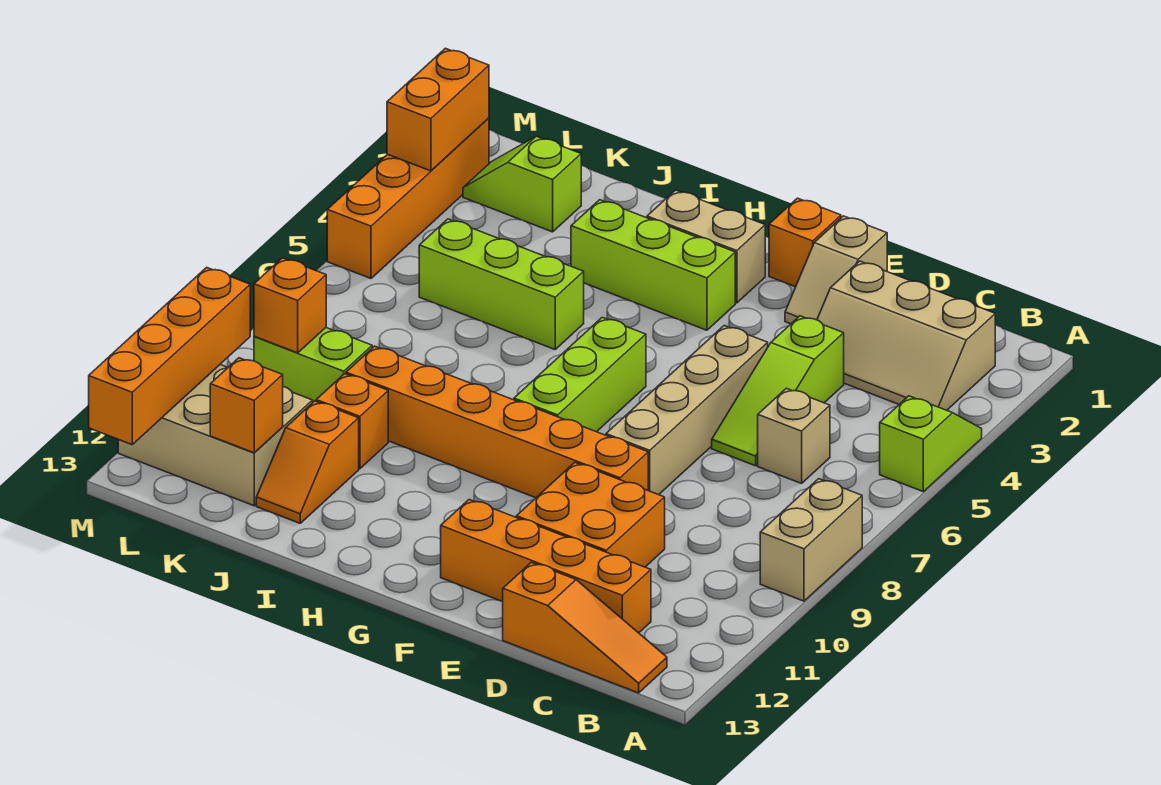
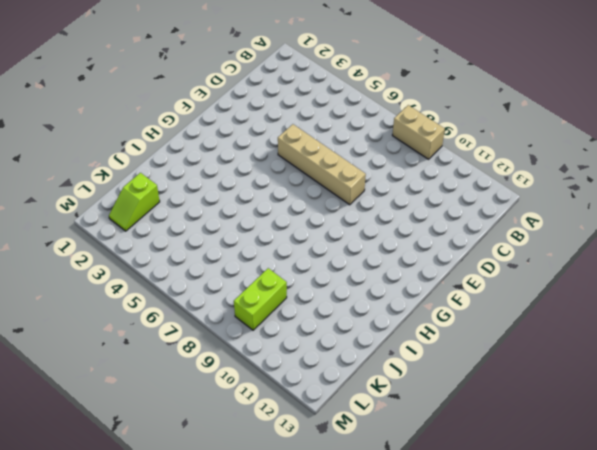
none -> lime slope A4:A5 level 1 top 5
none -> tan slope B2:D3 level 1 top 2
none -> orange slope B13:D13 level 1 top D

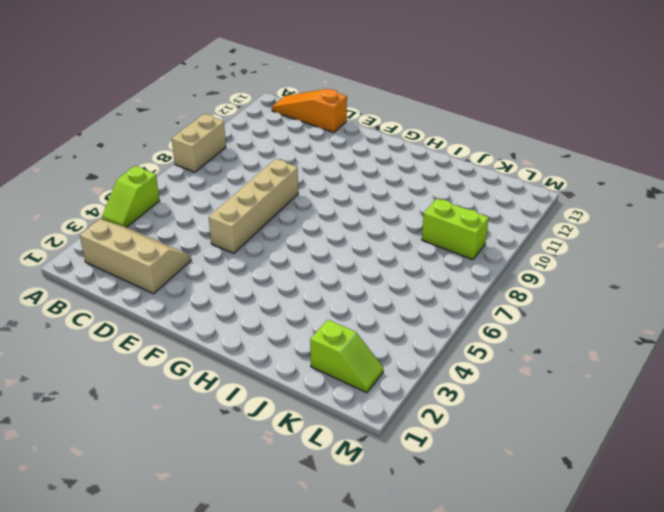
none -> tan brick C6 level 1
none -> orange brick C12:F12 level 1
none -> lime slope D4:D6 level 1 top 4

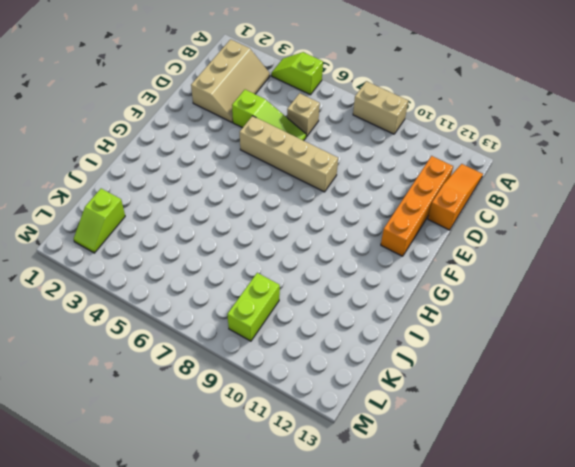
none -> orange brick D10:E11 level 1
none -> tan slope E1:E2 level 1 top 1
none -> orange brick E9:J9 level 1

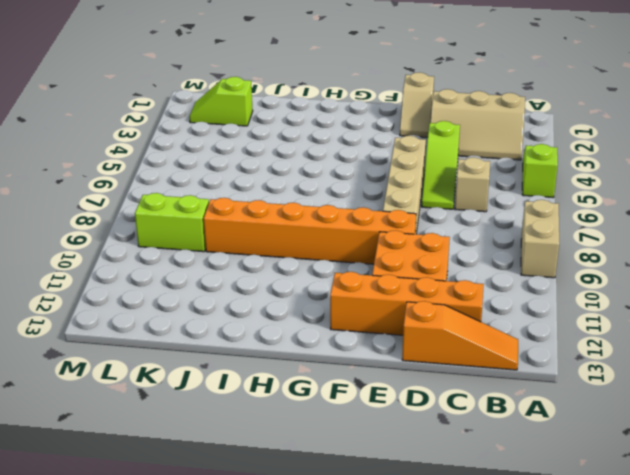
none -> orange brick F1 level 1
none -> tan brick G2:H2 level 1
none -> lime brick G3:I3 level 1

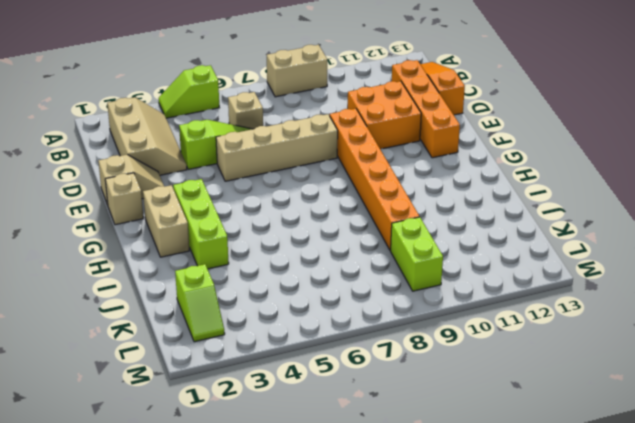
tan brick F1 level 1 -> orange brick F1 level 1
none -> lime brick G6:G8 level 1
none -> lime brick I5:K5 level 1
none -> orange brick J10 level 1

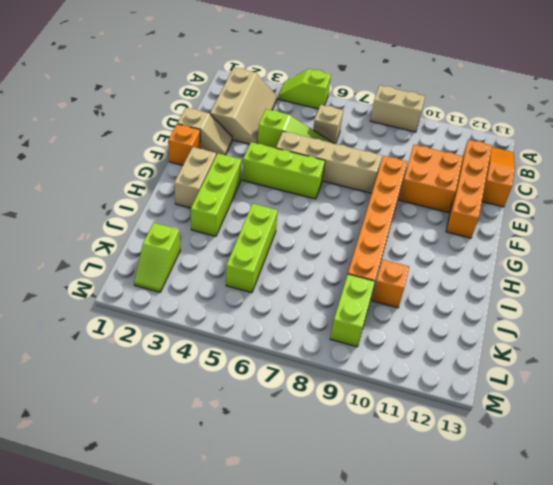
lime brick F4:F6 level 1 -> lime brick G6:G8 level 1
none -> orange slope J11:J12 level 1 top 11
none -> tan brick K11:M12 level 1
none -> orange brick M2:M5 level 1

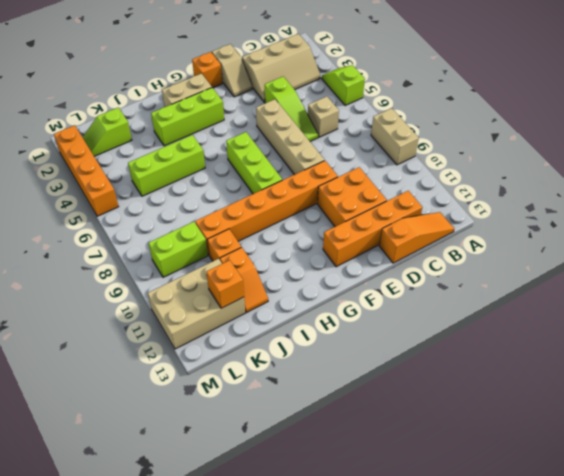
none -> orange brick L9 level 2
none -> orange brick M2:M3 level 2
none -> orange brick M10:M13 level 2

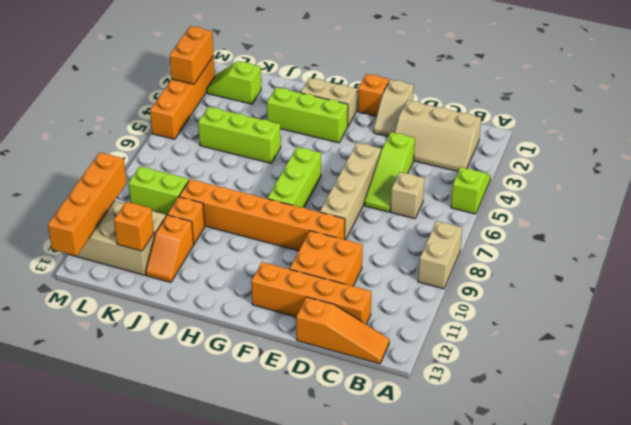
none -> orange brick L9 level 2

